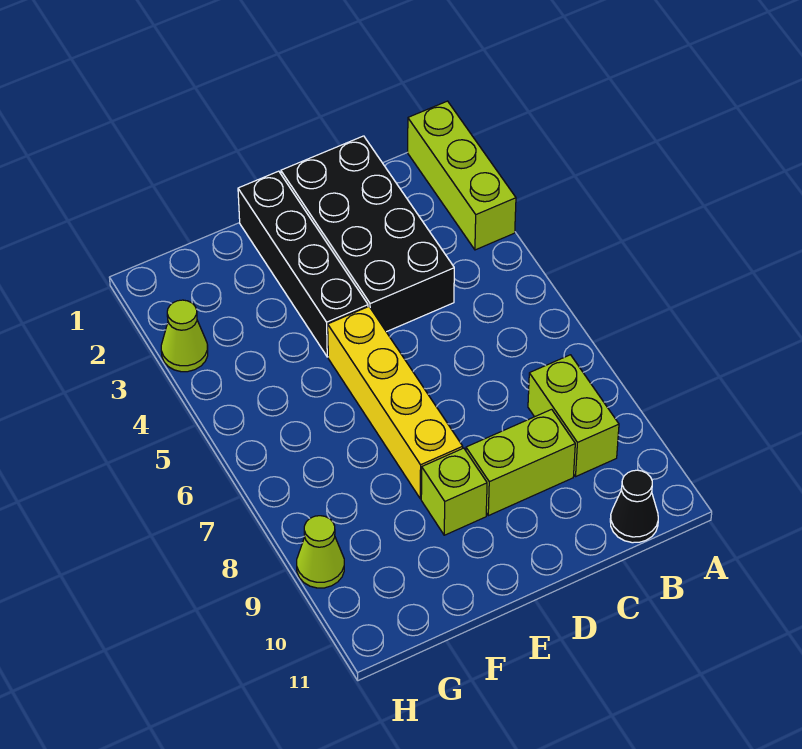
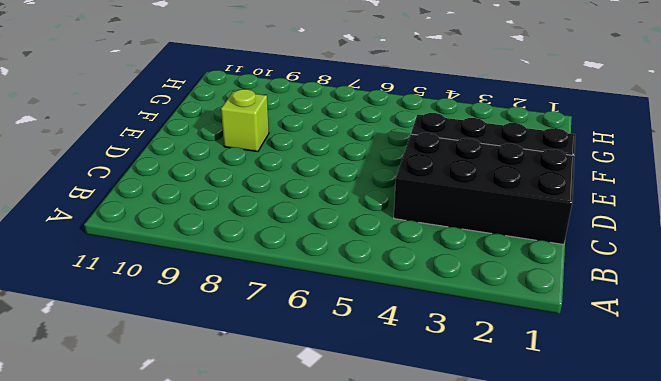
none -> lime brick A1:A3 level 1
none -> lime brick B8:B9 level 1

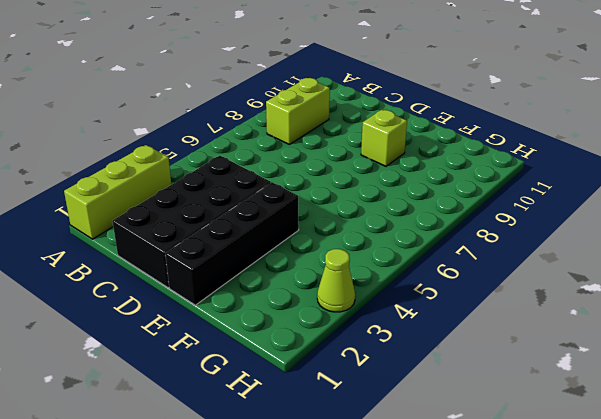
none -> black cone B11 level 1
none -> lime brick C9:D9 level 1

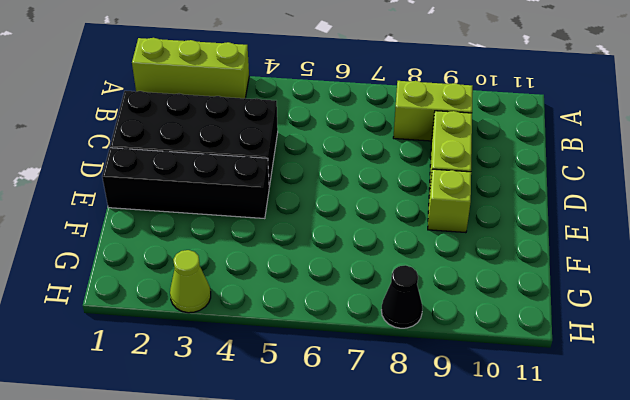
black cone H8 level 1 -> black cone B11 level 1
none -> yellow brick E5:E8 level 1
none -> lime cone H9 level 1

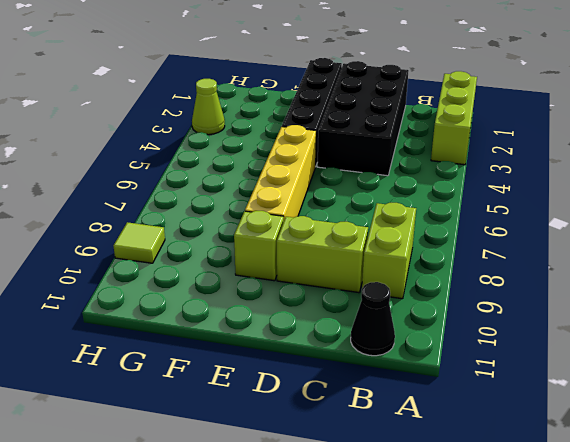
lime tile H9 level 1 -> lime cone H9 level 1

